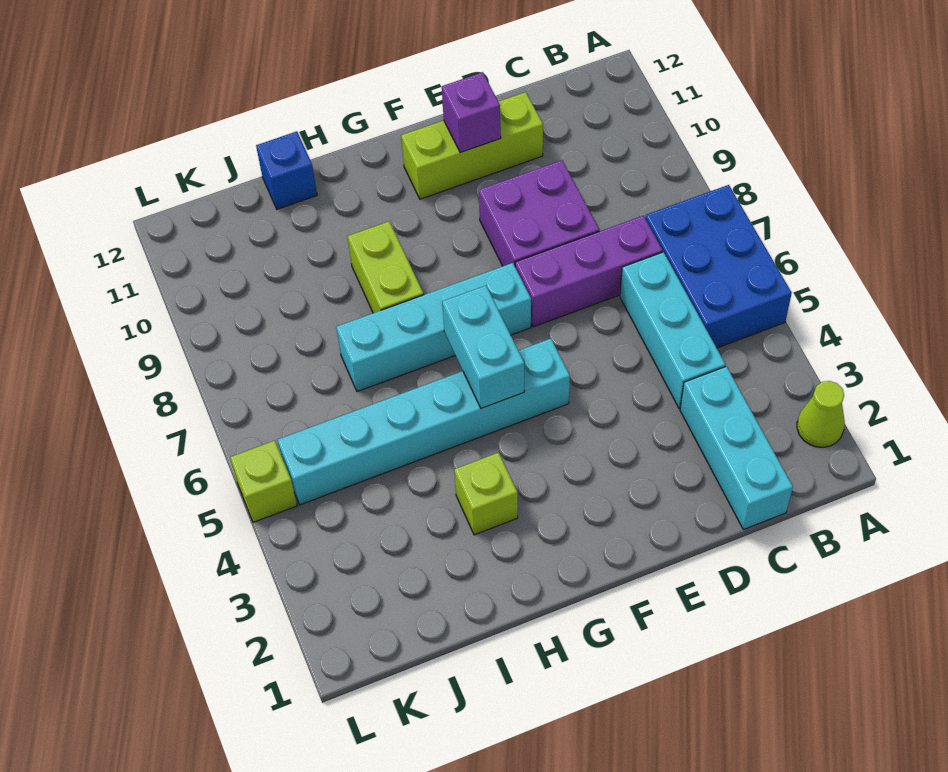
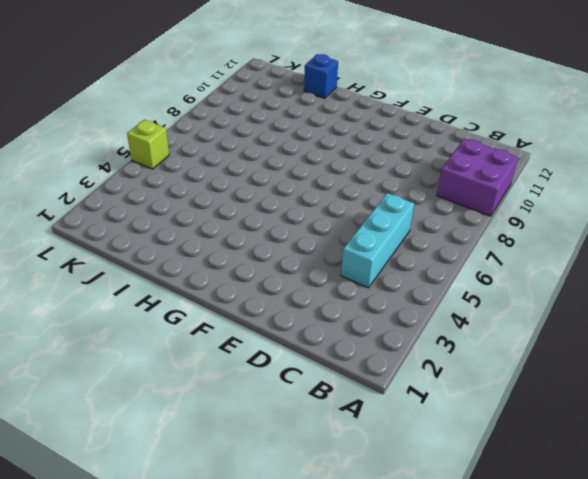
purple brick A9:B10 level 1 -> purple brick D8:E9 level 1
none -> lime cone A2 level 1
none -> blue brick A5:B7 level 1
none -> cyan brick C1:C3 level 1

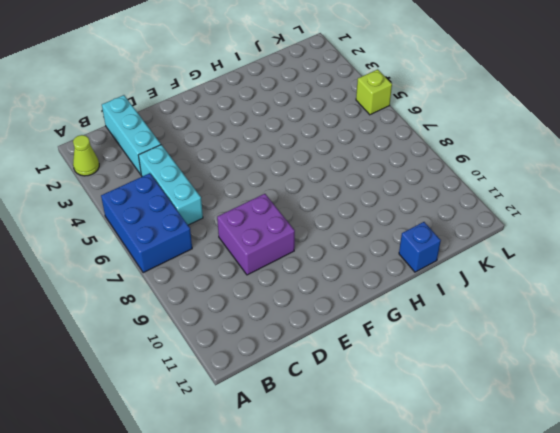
none -> purple brick C7:E7 level 1
none -> lime brick D11:F11 level 1
none -> cyan brick F5:K5 level 1

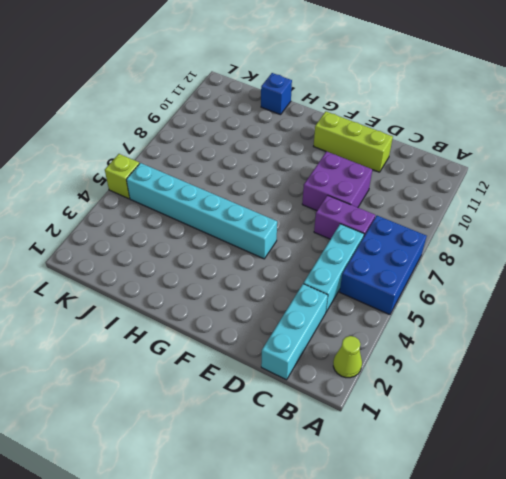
purple brick C7:D7 level 1 -> purple brick C7:E7 level 1
none -> cyan brick F7:I7 level 1
none -> lime brick H3 level 1
none -> lime brick H8:H9 level 1

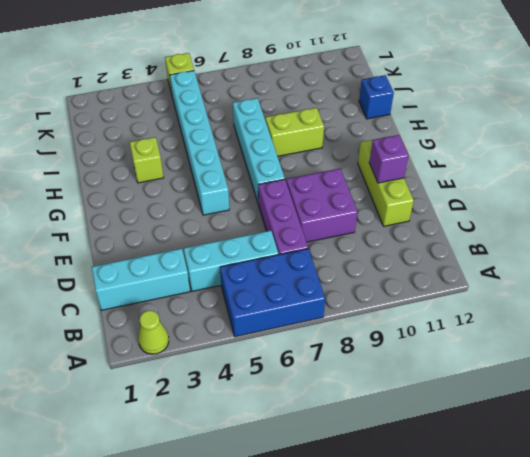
none -> cyan brick G5:G6 level 2

